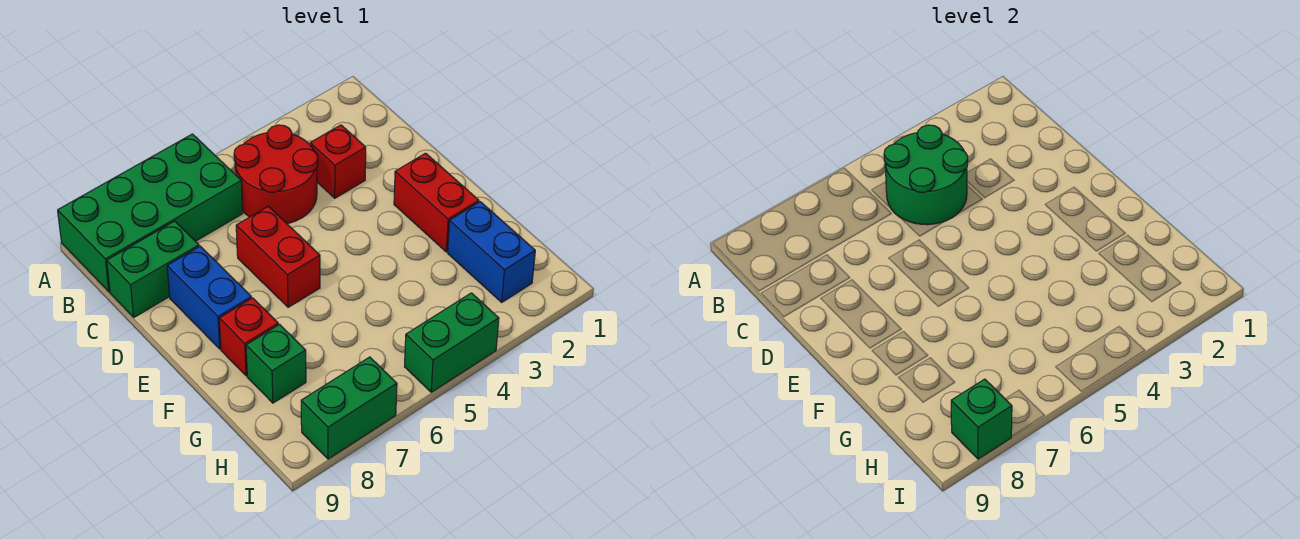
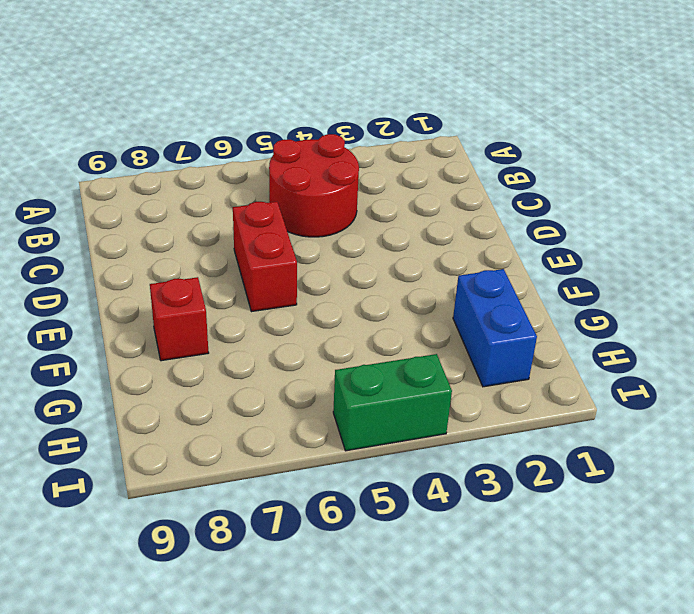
none -> green brick A6:B9 level 1
none -> red brick C3 level 1
none -> green brick C8:C9 level 1

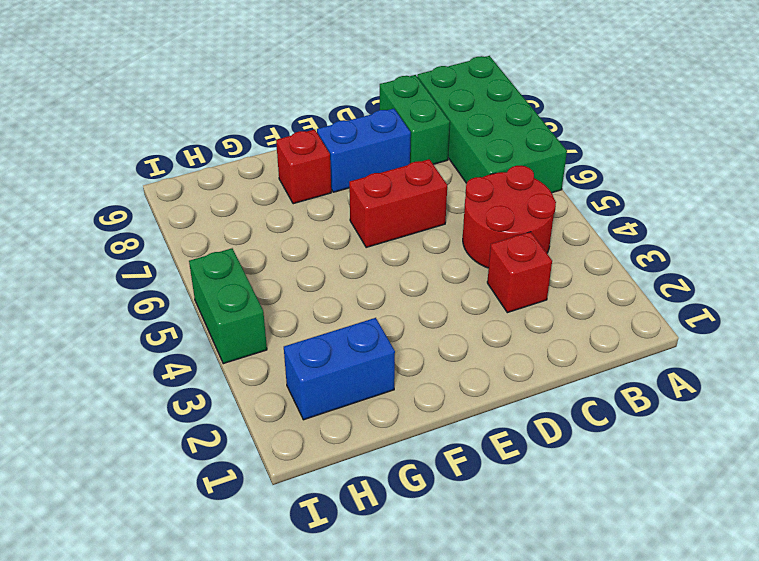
none -> red brick E2:F2 level 1
none -> green brick G8 level 1
none -> green brick I7:I8 level 1

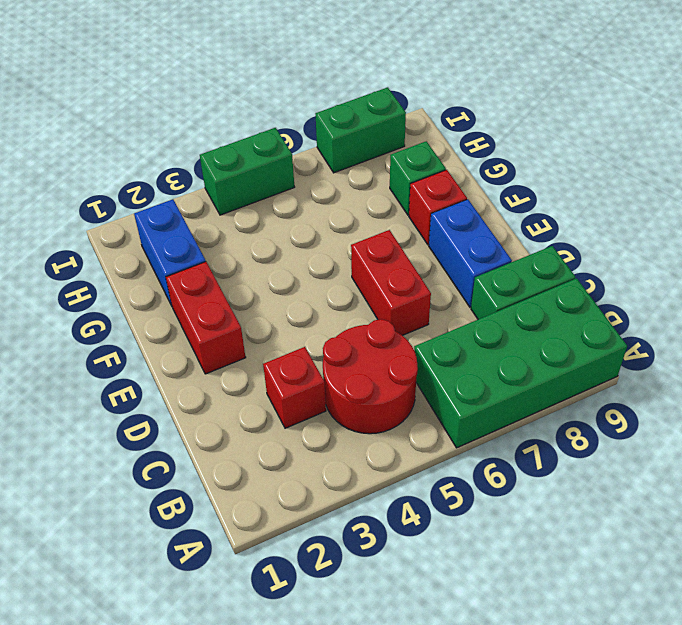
none -> green round brick B4:C5 level 2
none -> green brick I8 level 2

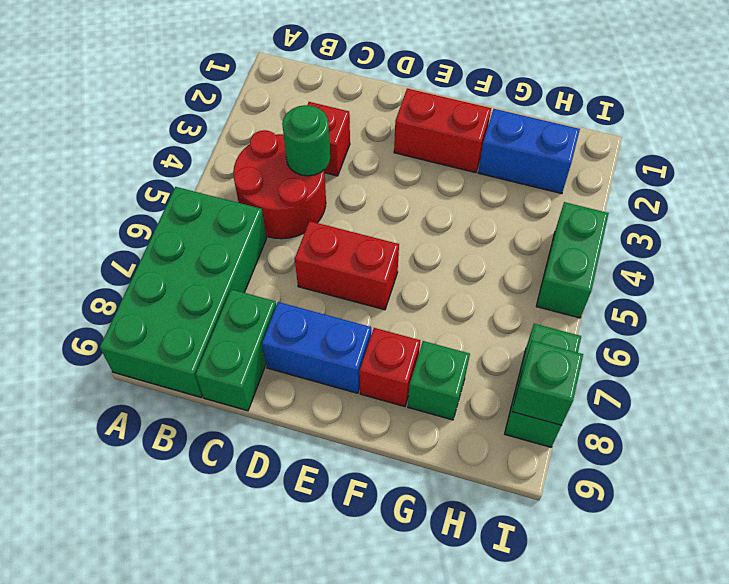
green round brick C4 level 2 -> green round brick B4:C5 level 2

